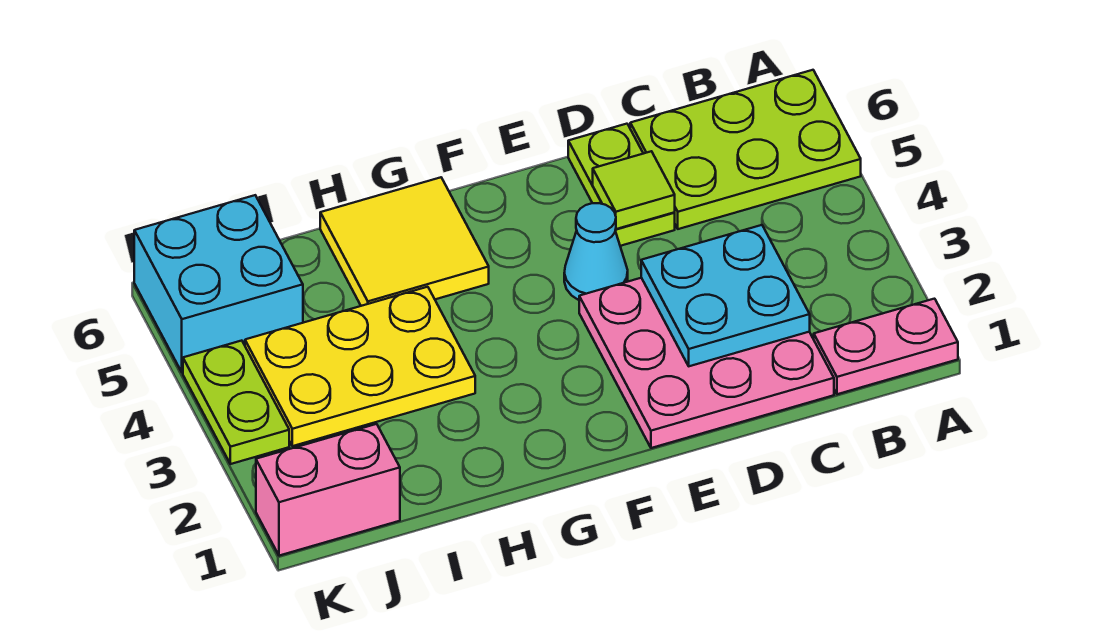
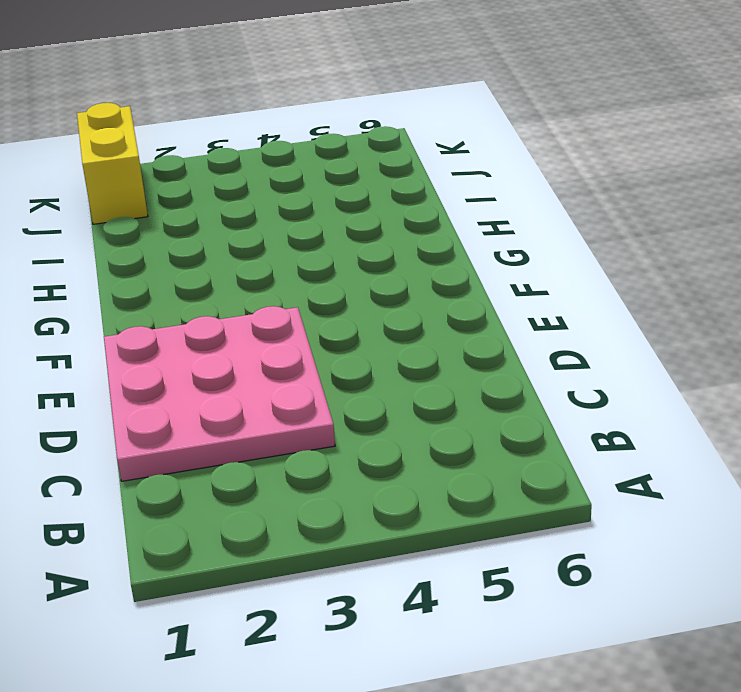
yellow brick J1:K1 level 1 -> pink brick J1:K1 level 1
none -> pink plate A1:B1 level 1
none -> lime plate A5:C6 level 1
none -> lime plate D5:D6 level 1

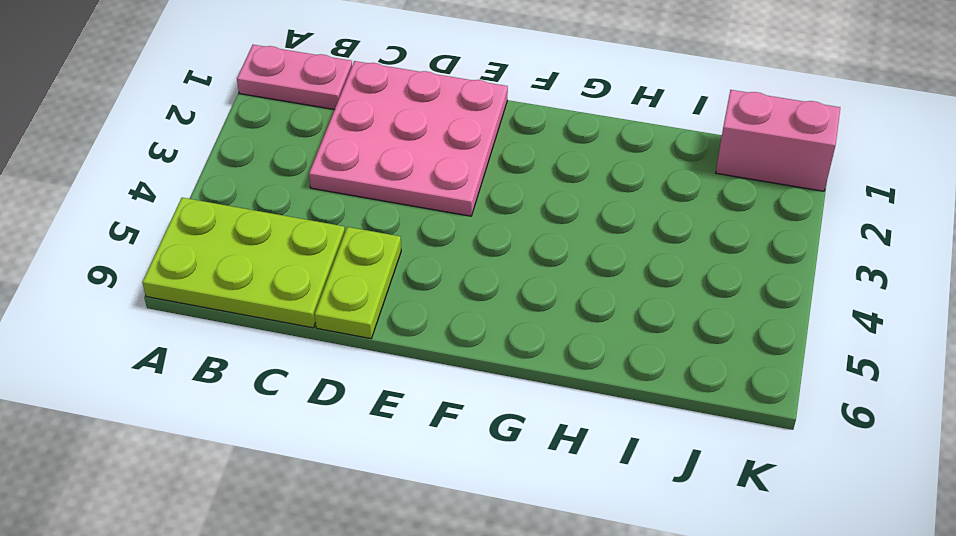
none -> cyan cone E4 level 1
none -> yellow tile G5:H6 level 1
none -> yellow plate H3:J4 level 1

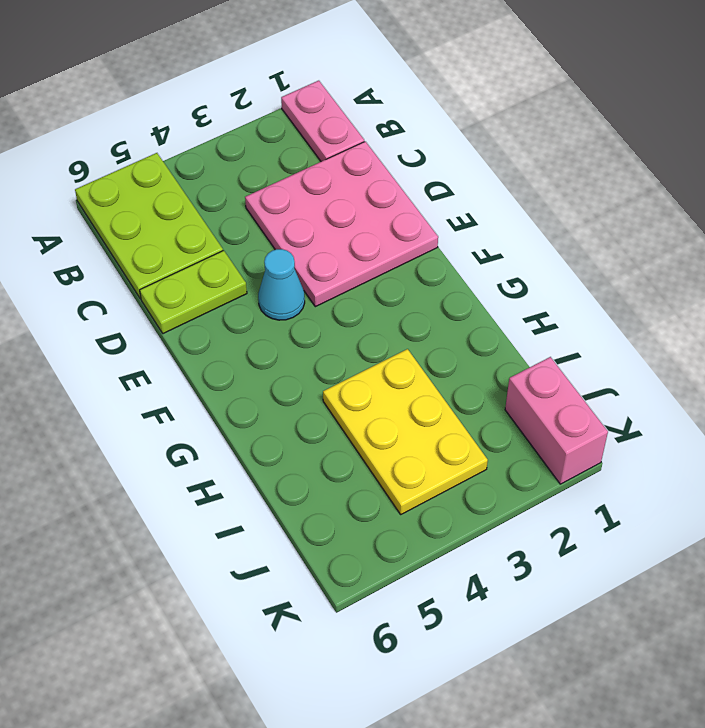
none -> yellow tile G5:H6 level 1
none -> cyan brick J5:K6 level 1
none -> lime plate K3:K4 level 1

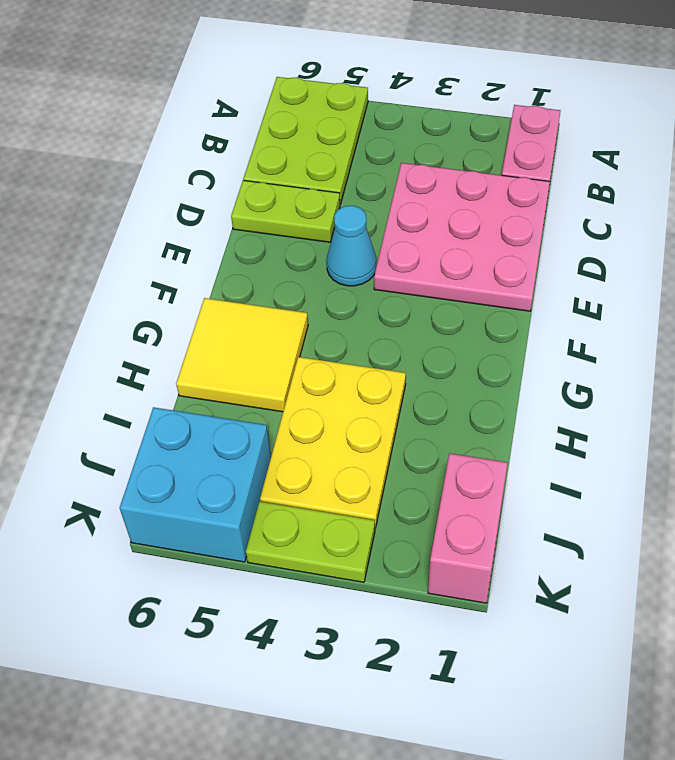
none -> cyan plate C2:D3 level 2
none -> lime tile D5 level 2

